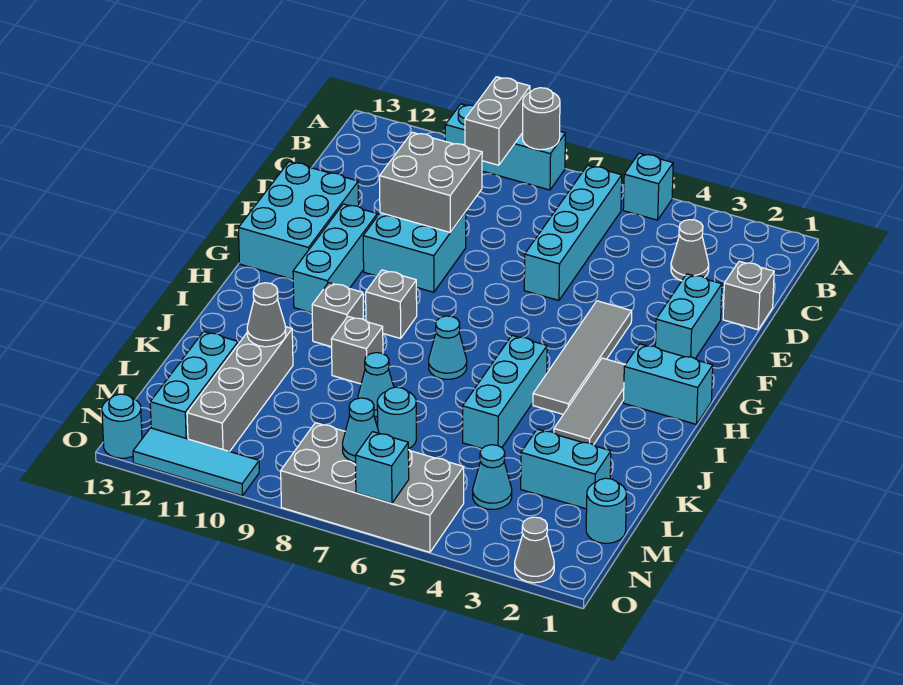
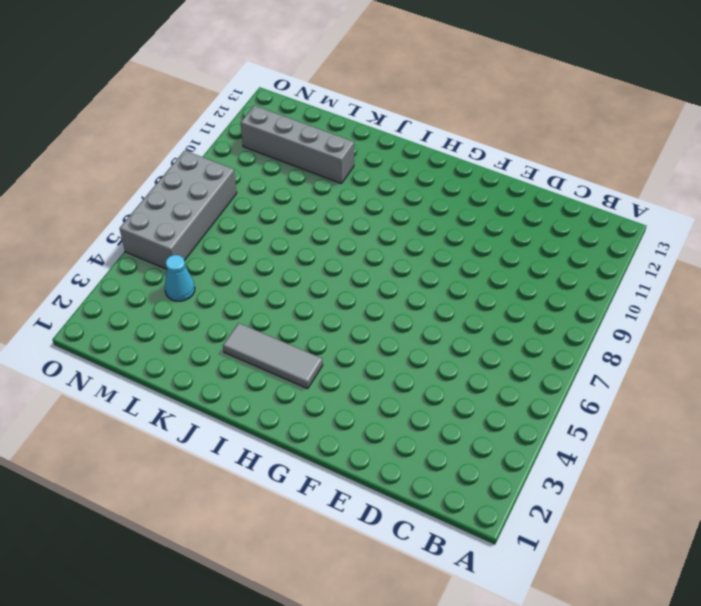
none -> cyan brick A5 level 1
none -> cyan brick A8:A10 level 1
none -> cyan brick B6:E6 level 1
none -> grey cone C3 level 1

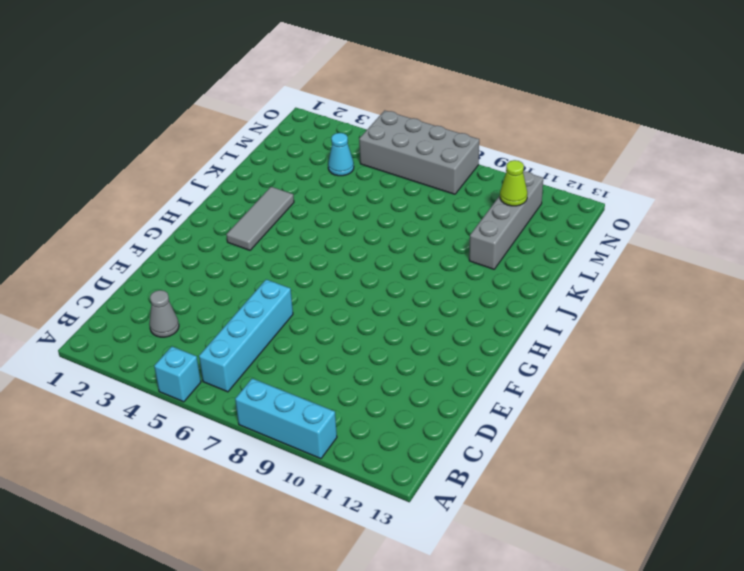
lime cone M11 level 2 -> none
none -> grey brick D1 level 1
none -> cyan brick E2:F2 level 1
none -> cyan brick E9:F10 level 1
none -> cyan brick E12:G13 level 1

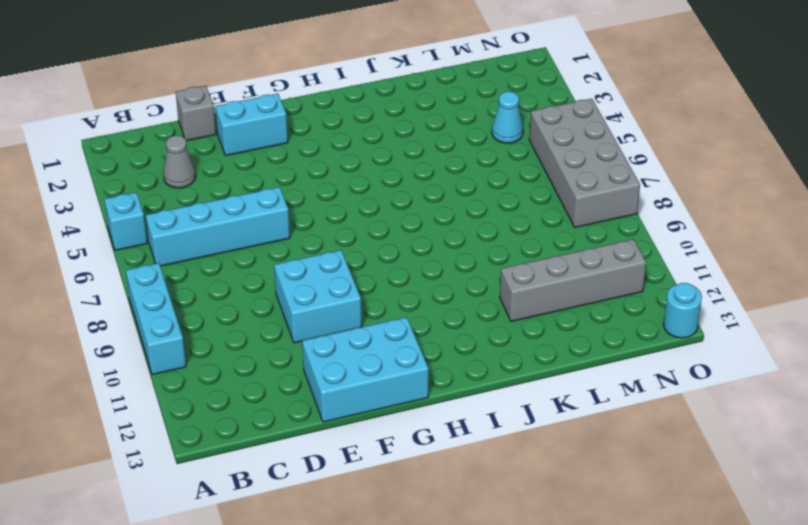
none -> grey tile F4:I4 level 1
none -> cyan brick F11:H11 level 1
none -> cyan brick H1:H2 level 1
none -> grey tile H3:J3 level 1

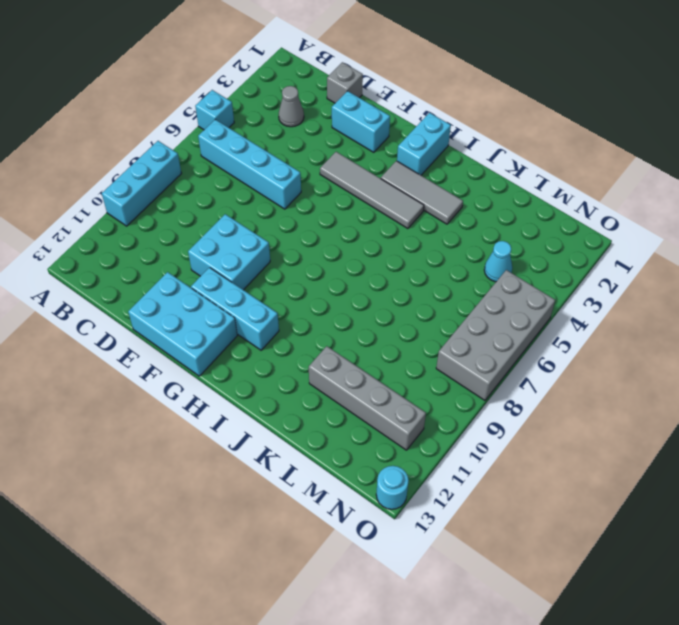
none -> grey brick H9 level 1
none -> cyan brick I5:K5 level 1
none -> cyan cone I7 level 1
none -> grey brick I10 level 1

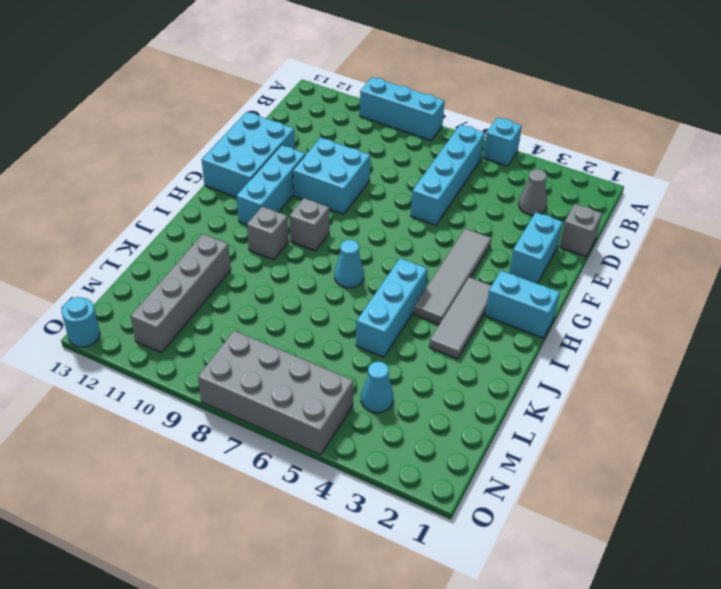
none -> grey brick J9 level 1
none -> cyan cone K8 level 1
none -> cyan brick L2:L3 level 1
none -> cyan round brick L7 level 1

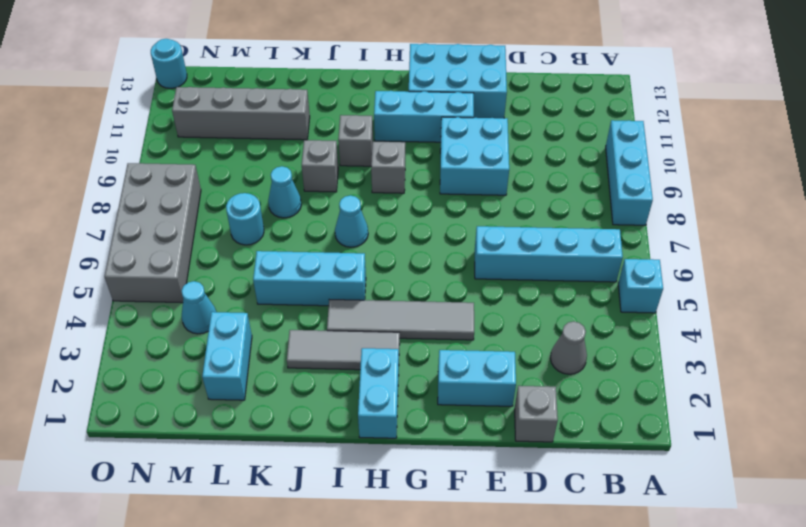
none -> cyan brick L12:N12 level 1
none -> cyan round brick M1 level 1
none -> grey cone O2 level 1
none -> cyan tile O10:O12 level 1

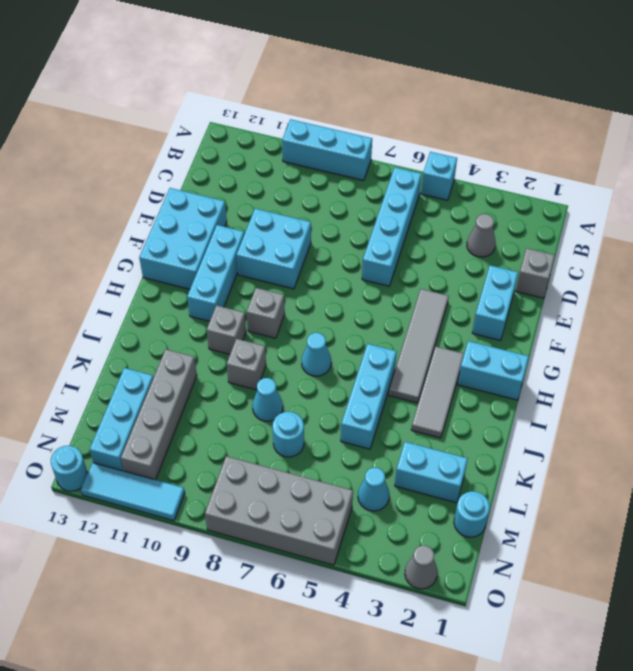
none -> grey round brick A8 level 2
none -> grey brick A9:B9 level 2
none -> grey brick D9:E10 level 2
none -> grey cone K11 level 2

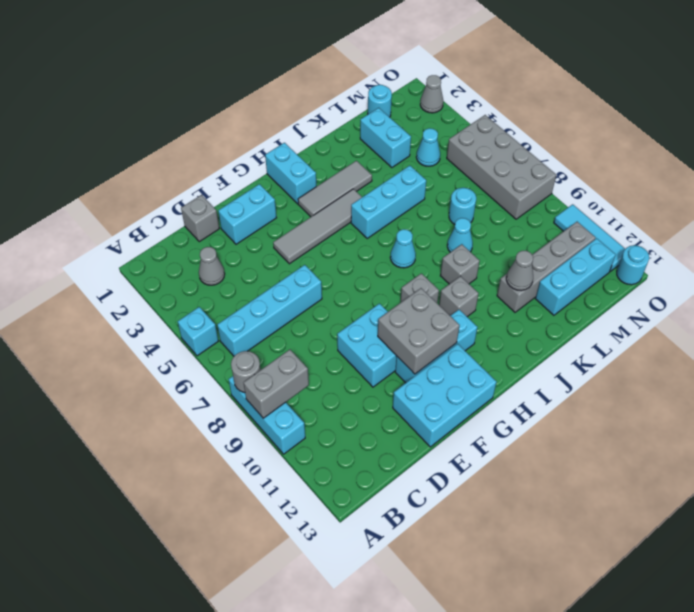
grey brick F10:G11 level 2 -> grey brick D9:E10 level 2
none -> cyan cone N7 level 2
none -> cyan brick O6 level 2

